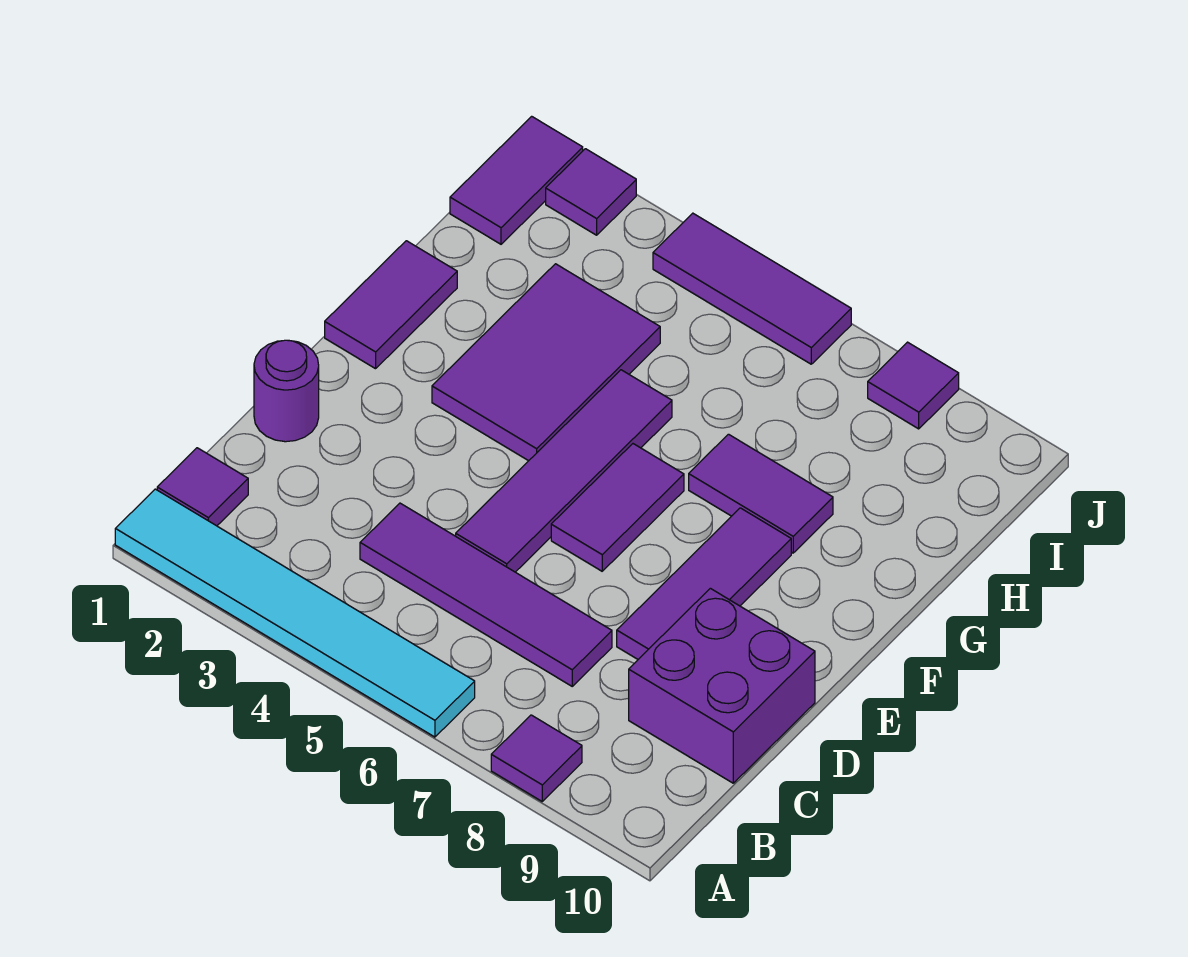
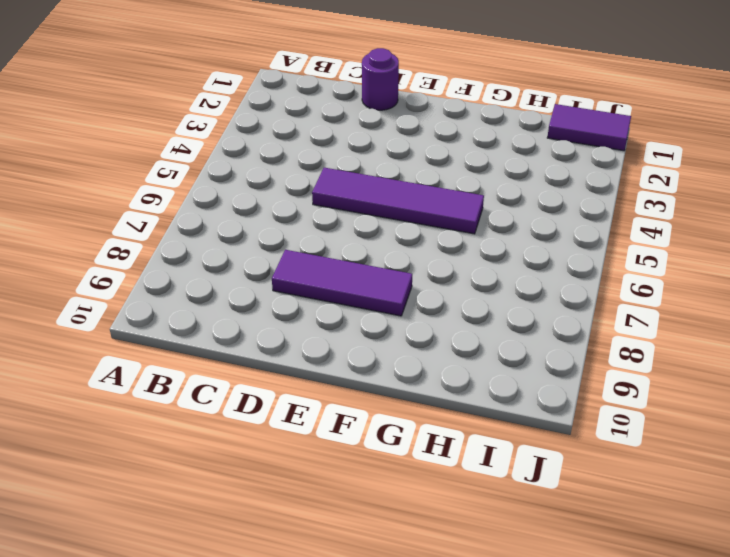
none -> cyan tile A1:A6 level 1
none -> purple tile A8 level 1
none -> purple tile B1 level 1

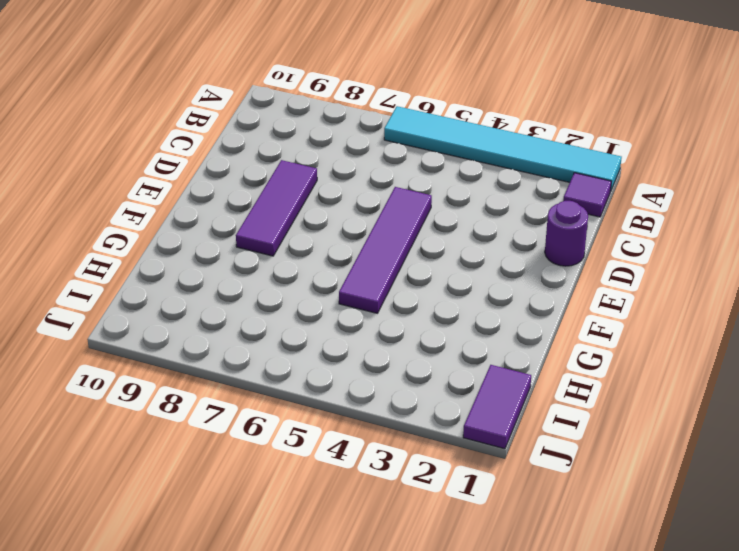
none -> purple tile A8 level 1
none -> purple tile C4:C7 level 1
none -> purple brick C9:D10 level 1

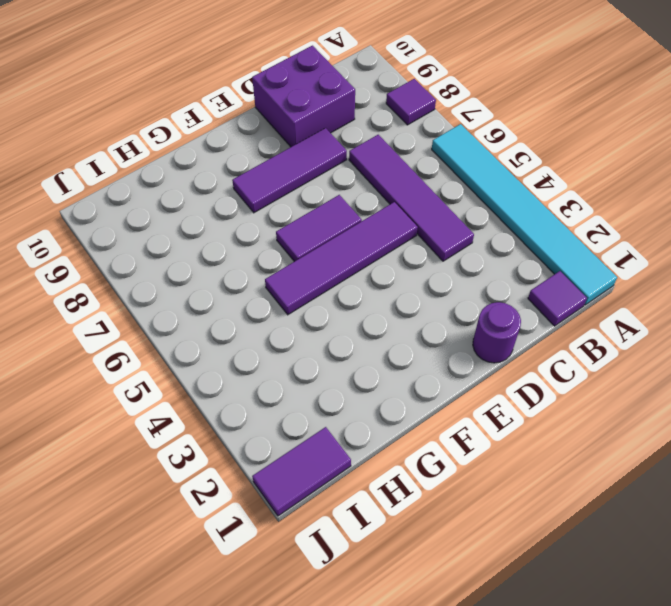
none -> purple tile F1:G1 level 1
none -> purple tile F3:H4 level 1
none -> purple tile G7:G8 level 1

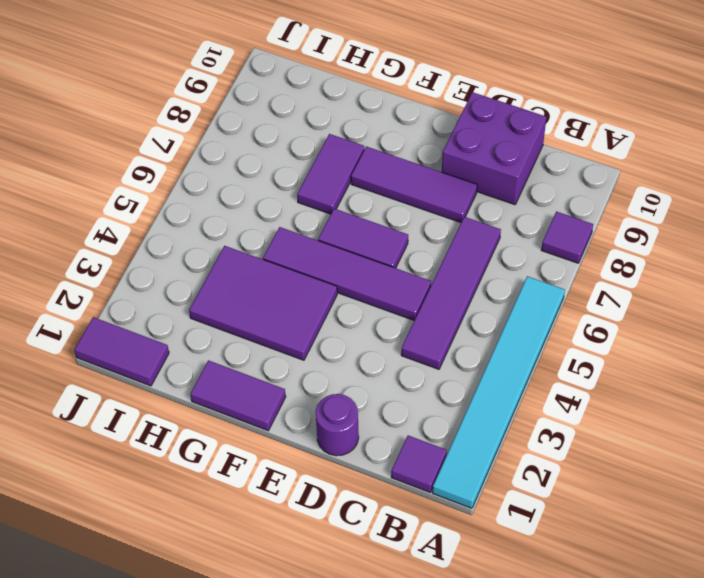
none -> purple tile J2 level 1
none -> purple tile J4:J6 level 1
none -> purple tile J8 level 1

